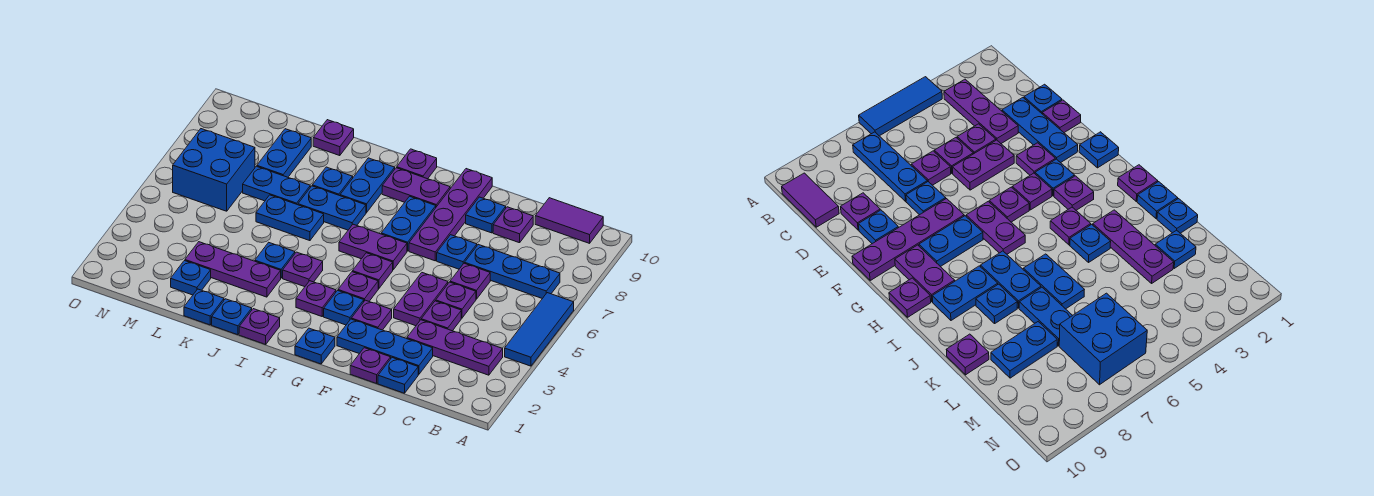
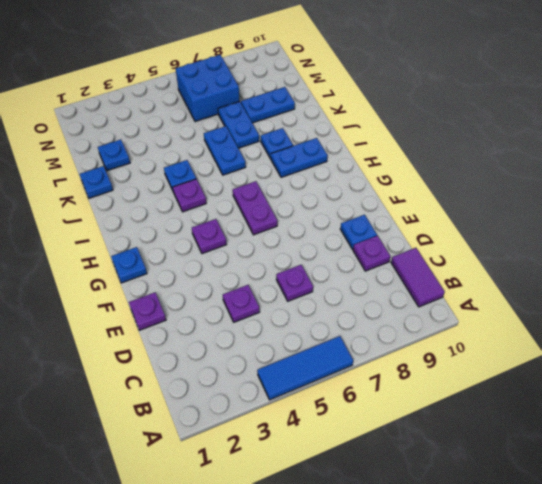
none -> purple plate B3:D3 level 1
none -> blue plate B7:D7 level 1
none -> blue plate D1 level 1
none -> blue plate D2:F2 level 1

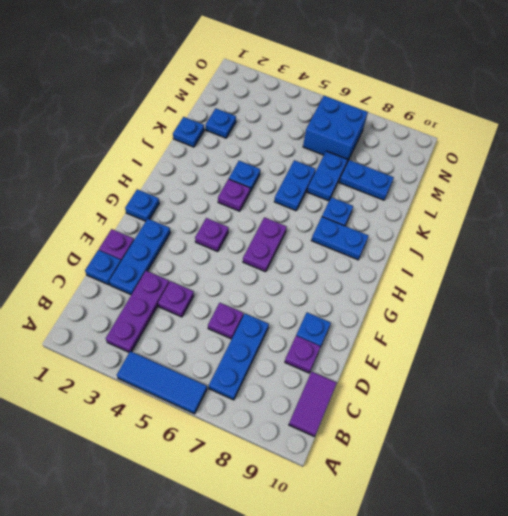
none -> purple plate D5 level 1
none -> purple plate E4:E5 level 1
none -> blue plate E7 level 1
none -> purple plate F3 level 1

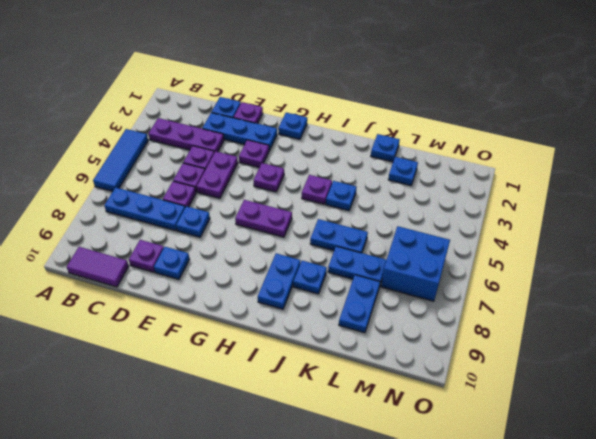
none -> purple plate F7:F10 level 1
none -> blue plate G3 level 1
none -> purple plate G5 level 1
none -> blue plate G7:G8 level 1

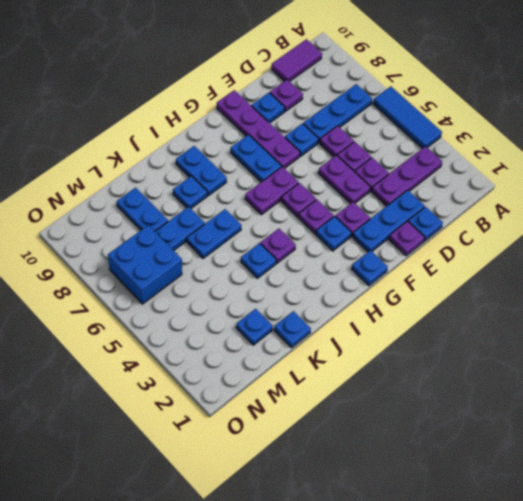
none -> purple plate G9:H9 level 1
none -> purple plate H3 level 1
none -> purple plate H10 level 1
none -> purple plate I1 level 1

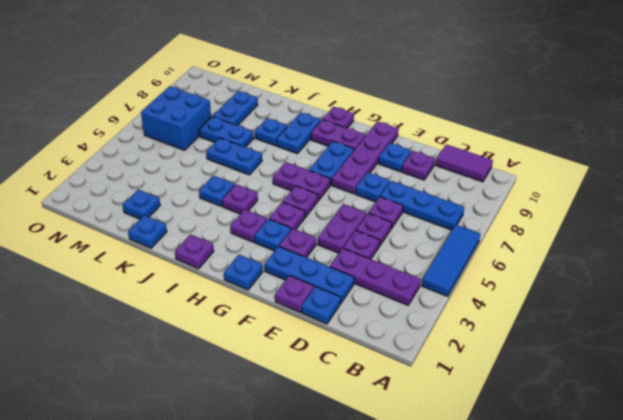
none -> blue plate I7:J7 level 1
none -> blue plate J1 level 1
none -> purple plate J3:L3 level 1
none -> purple plate K10 level 1

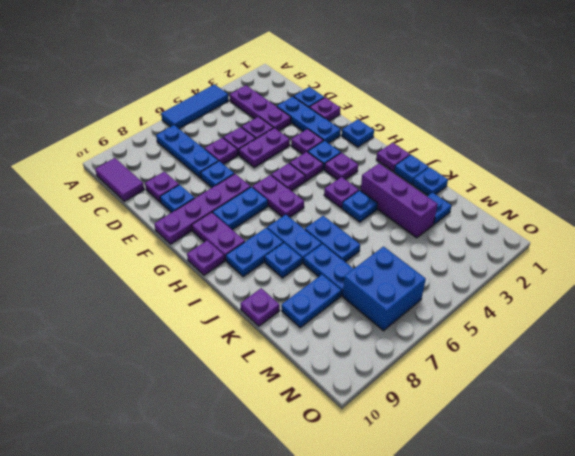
purple brick J3:L3 level 1 -> purple plate J3:L3 level 1

